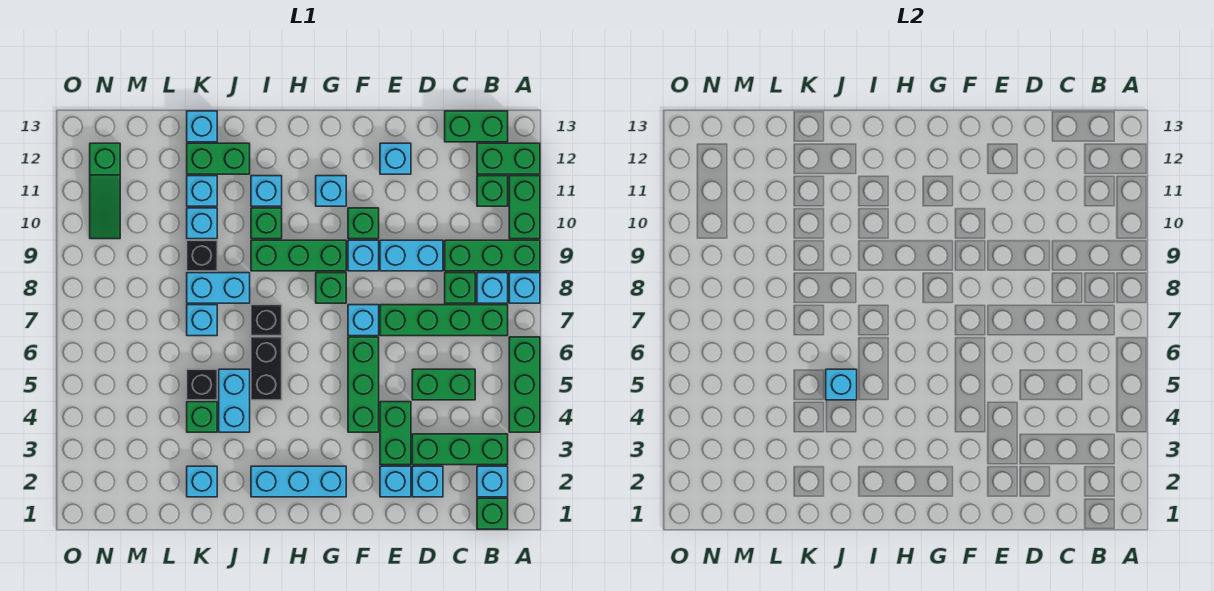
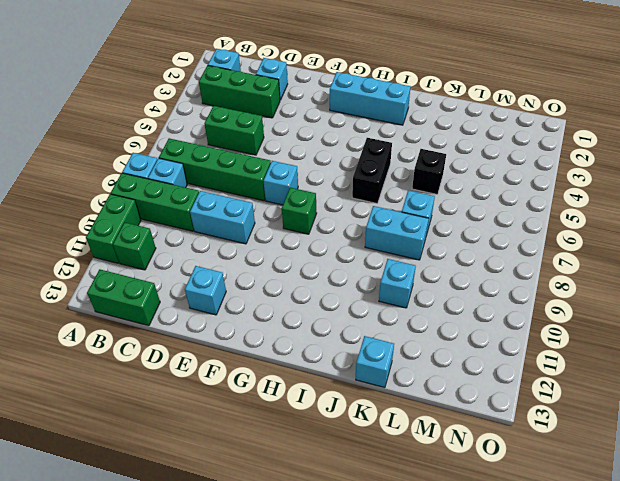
none -> green brick A4:A6 level 1
none -> green brick A12:B12 level 1
none -> green brick B1 level 1
none -> green brick C8 level 1

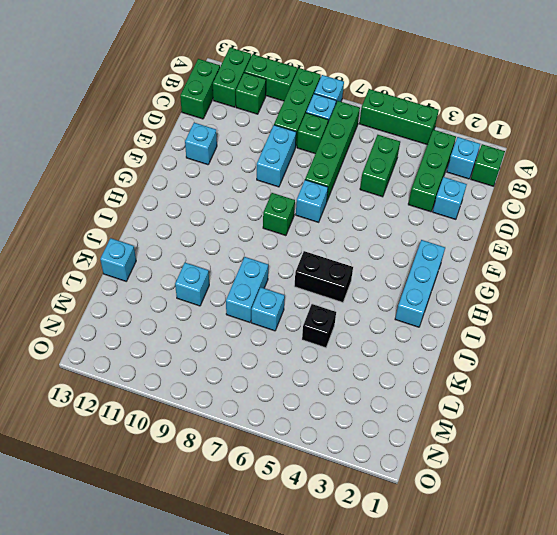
none -> cyan brick E2 level 1
none -> green brick E3:E4 level 1
none -> green brick F4:F6 level 1
none -> cyan brick F9 level 1

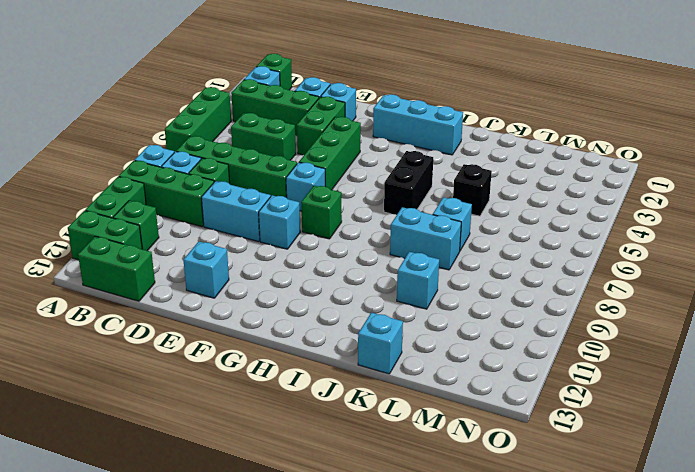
none -> green brick F10 level 1
none -> green brick G9:I9 level 1
none -> cyan brick G11 level 1
none -> black brick I7 level 1

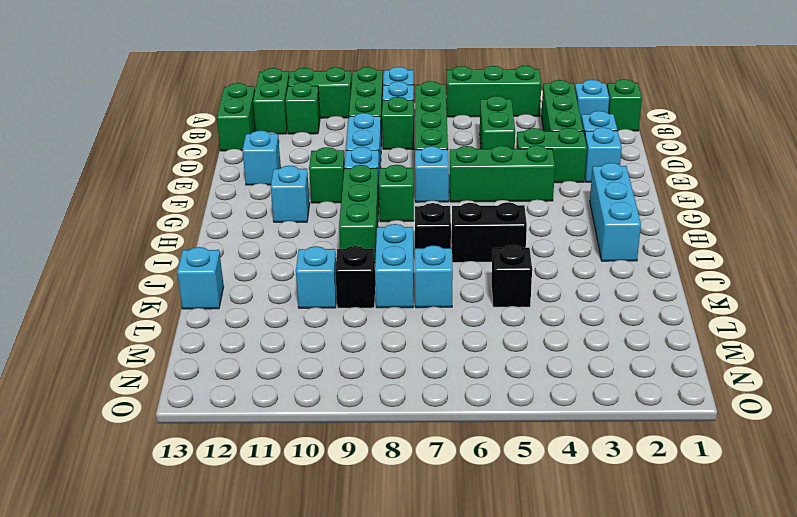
none -> green brick I10 level 1
none -> cyan brick I11 level 1
none -> cyan brick J4:J5 level 1
none -> green brick J12:K12 level 1

